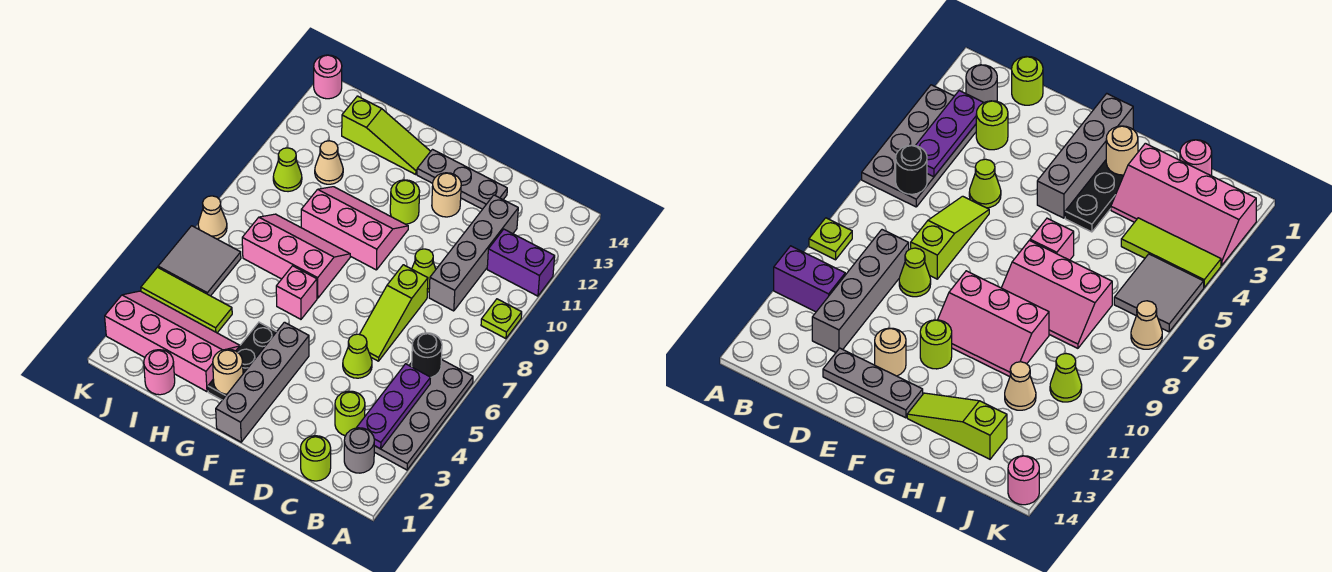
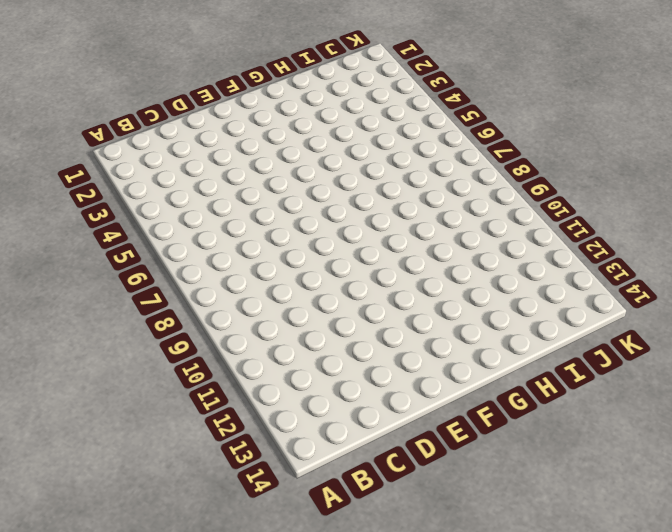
none -> grey plate A3:B6 level 1
none -> lime plate A9 level 1
none -> purple brick A11:B11 level 1
none -> grey round brick B2 level 1

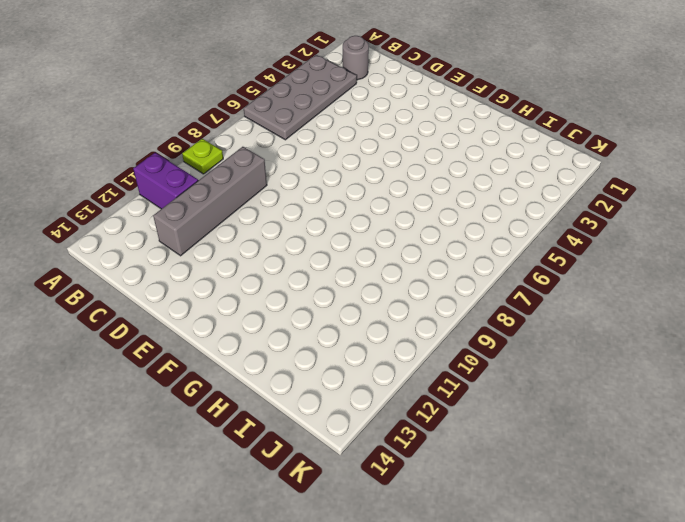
none -> lime round brick C1 level 1
none -> lime round brick C3 level 1
none -> lime cone D5 level 1
none -> lime slope D6:D8 level 1 top 8

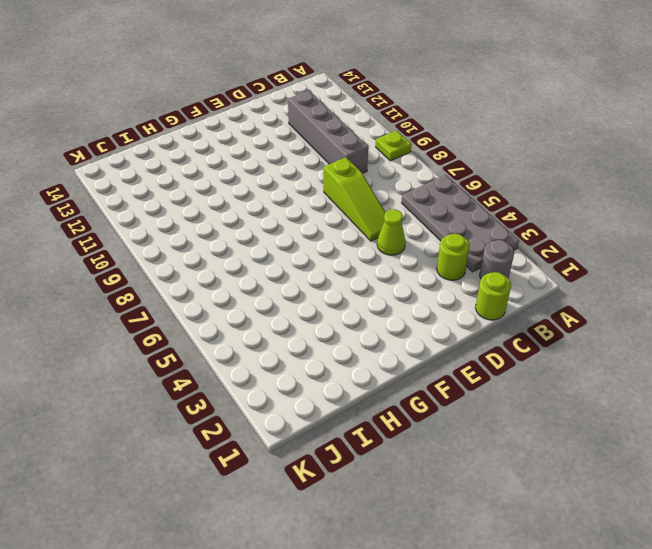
none -> purple brick A11:B11 level 1
none -> lime cone D9 level 1
none -> grey plate D13:F13 level 1
none -> tan round brick E12 level 1

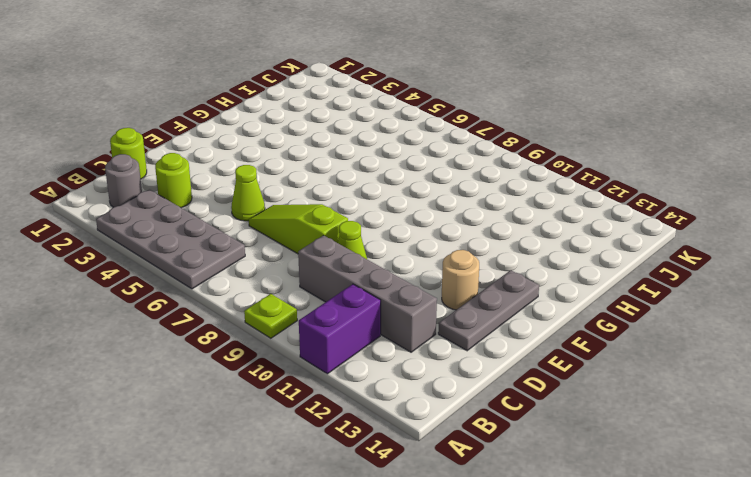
none -> grey brick F1:F4 level 1
none -> pink slope F9:H10 level 1 top 9
none -> lime round brick F11 level 1
none -> black plate G2:G4 level 1

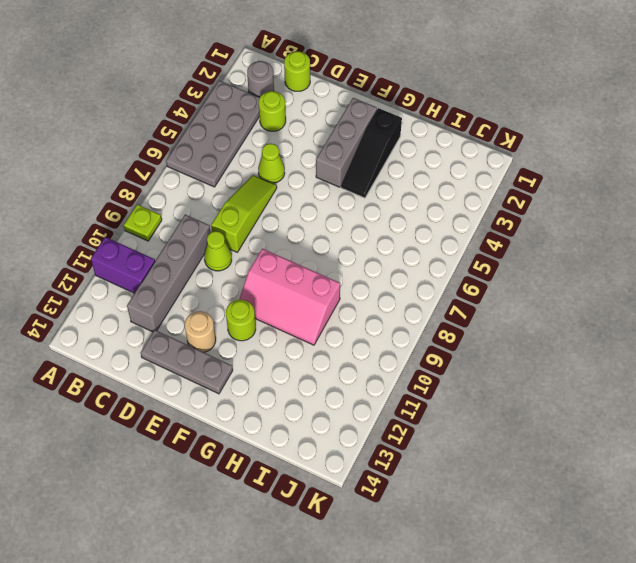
grey brick F2:F4 level 1 -> grey brick F1:F4 level 1
black slope G2:G4 level 1 top 2 -> black plate G2:G4 level 1
none -> pink brick G6 level 1
none -> pink slope G7:I8 level 1 top 7
none -> lime slope G13:I13 level 1 top I
none -> pink slope H2:K3 level 1 top 2

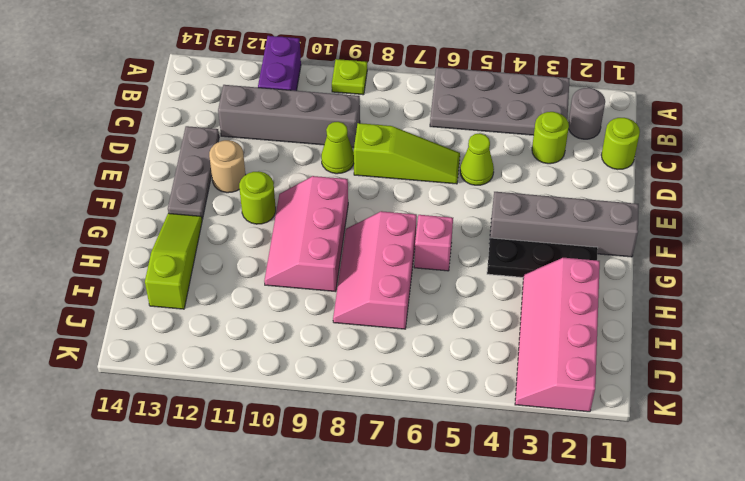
none -> pink round brick I1 level 1
none -> lime tile I4:K4 level 1
none -> tan cone I11 level 1
none -> grey tile J5:K6 level 1

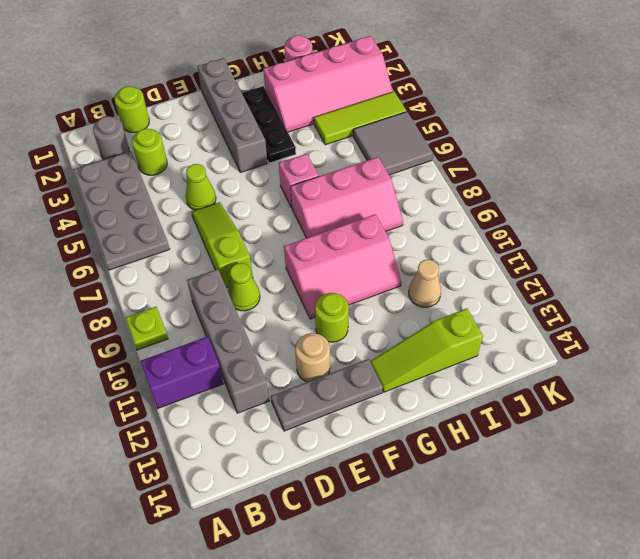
none -> lime cone J10 level 1
none -> tan cone K7 level 1
none -> pink round brick K14 level 1
none -> purple plate B3:B5 level 2

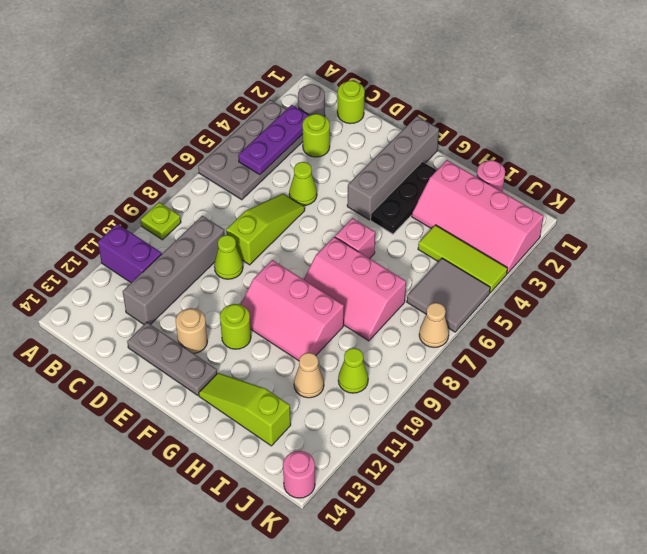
none -> black round brick B6 level 2
none -> tan round brick G2 level 2

